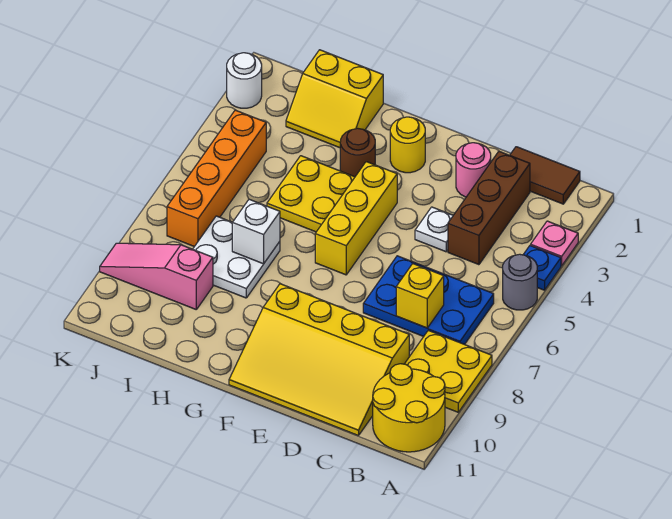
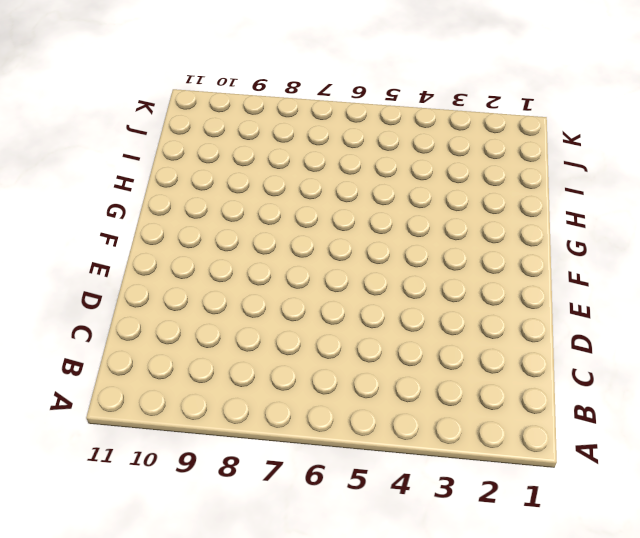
none -> pink plate A3 level 1
none -> blue plate A4 level 1
none -> grey round brick A5 level 1

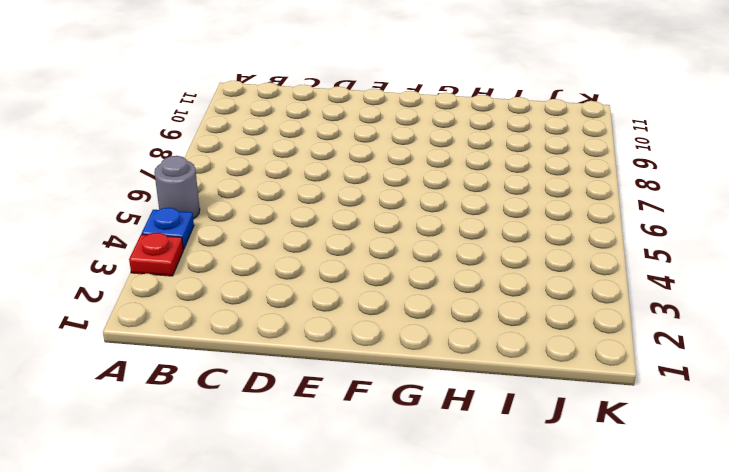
red plate A3 level 1 -> pink plate A3 level 1
none -> yellow plate A8:B9 level 1
none -> yellow round brick A10:B11 level 1
none -> brown tile B1:C1 level 1

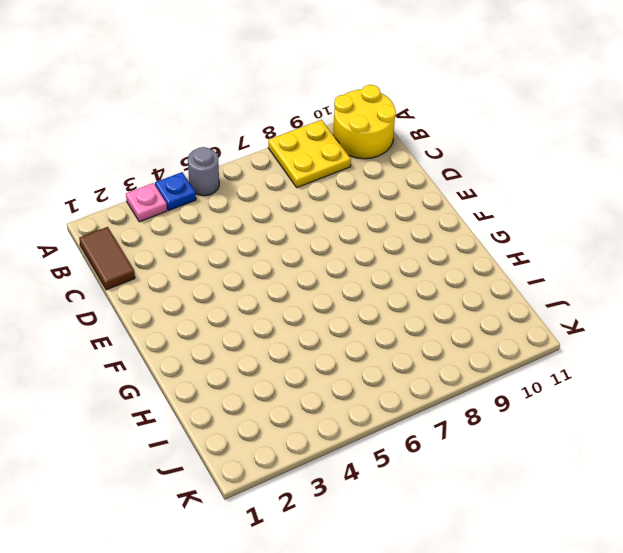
none -> blue plate B6:D7 level 1
none -> brown brick C2:C4 level 1
none -> yellow slope C9:F11 level 1 top 9

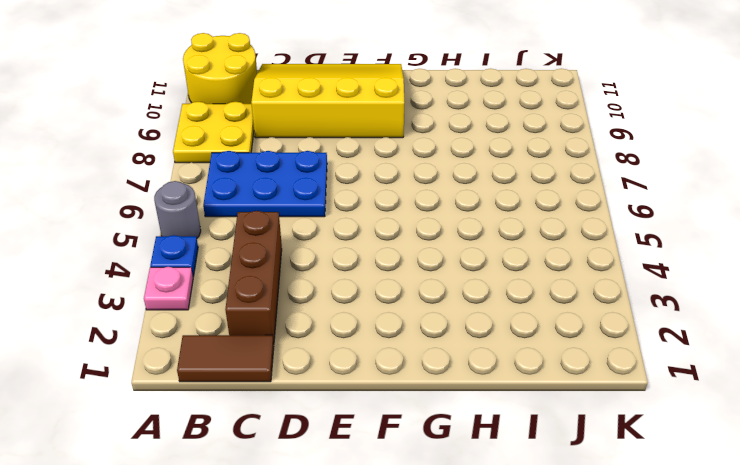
none -> pink round brick D2 level 1
none -> white plate D4 level 1
none -> yellow round brick F2 level 1

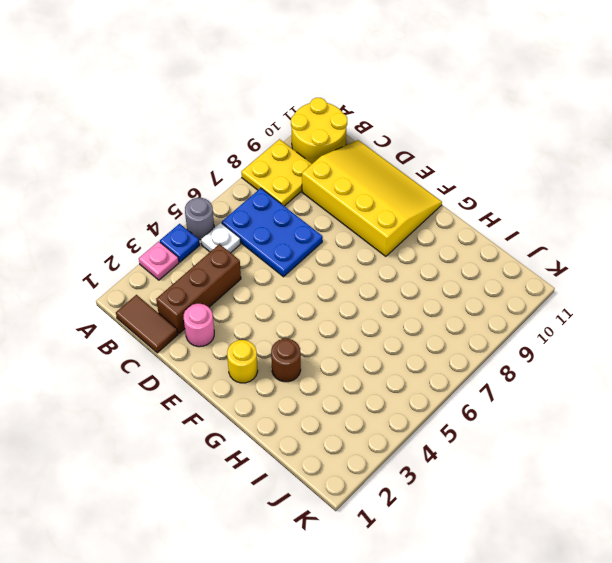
white plate B5 level 1 -> white plate D4 level 1
none -> yellow brick F4:F6 level 1
none -> yellow plate G4:H5 level 1
none -> yellow slope H1:I2 level 1 top 1

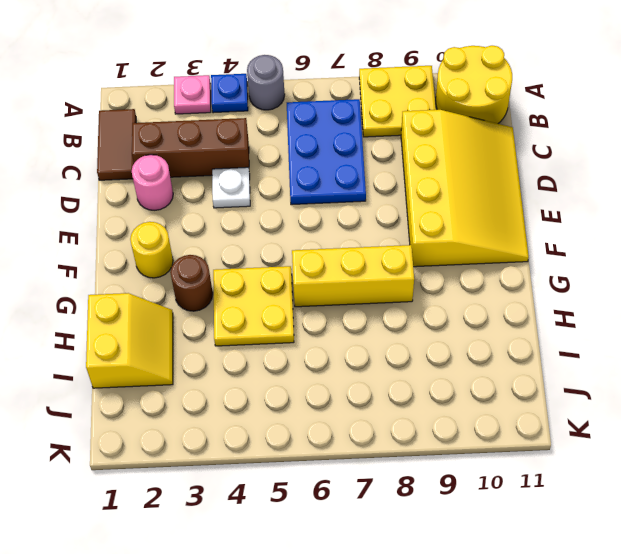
yellow brick G6:G8 level 1 -> yellow brick F4:F6 level 1
none -> white plate H7:I8 level 1
none -> pink slope I9:K9 level 1 top I
none -> orange brick J4:J7 level 1

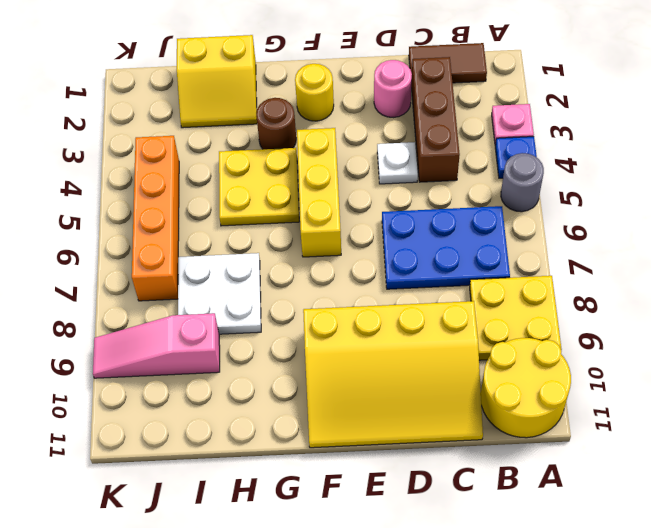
none -> white round brick K2 level 1
none -> yellow brick C7 level 2
none -> white brick H7 level 2

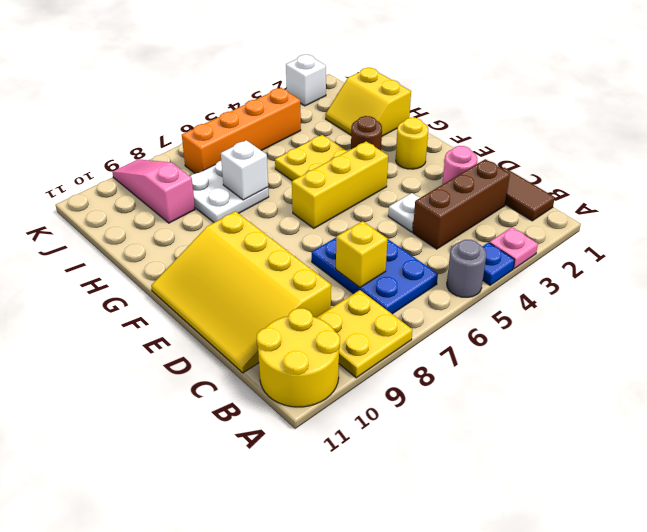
white brick K2 level 1 -> white round brick K2 level 1

